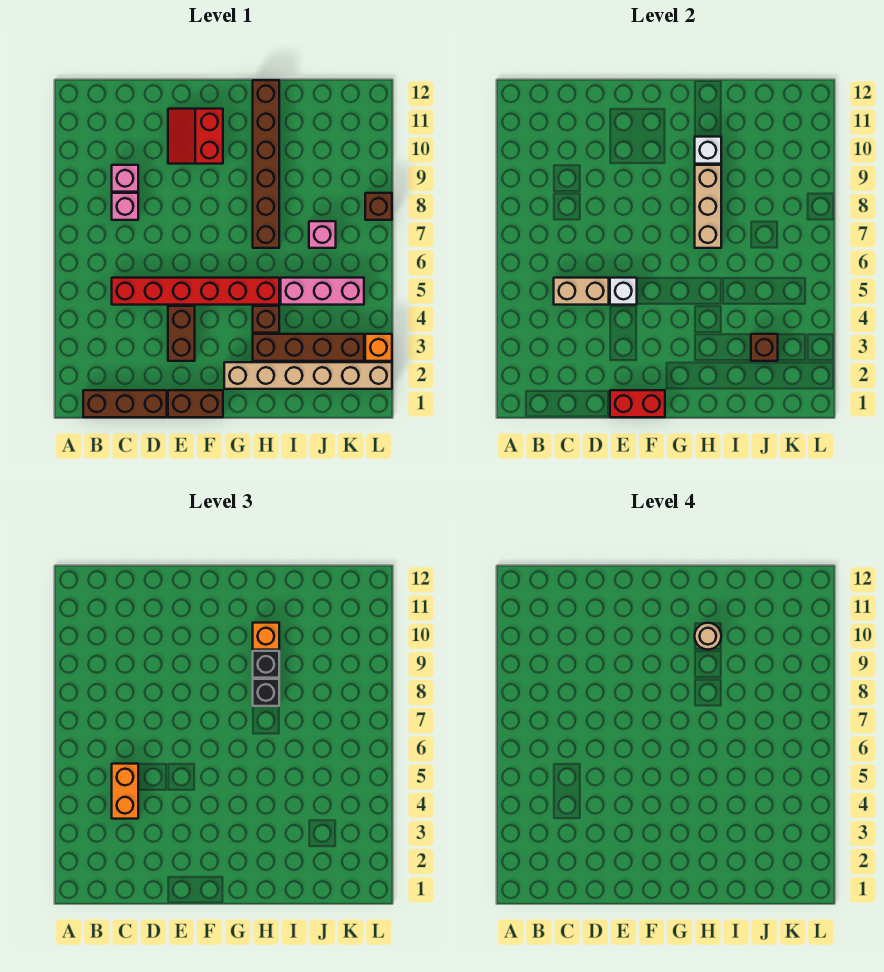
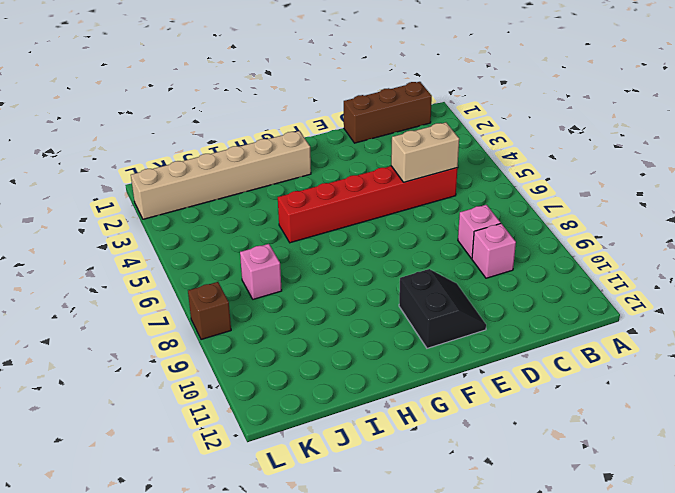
black slope E10:F11 level 1 top F -> red slope E10:F11 level 1 top F
none -> brown brick E1:F1 level 1
none -> brown brick E3:E4 level 1
none -> brown brick H3:K3 level 1

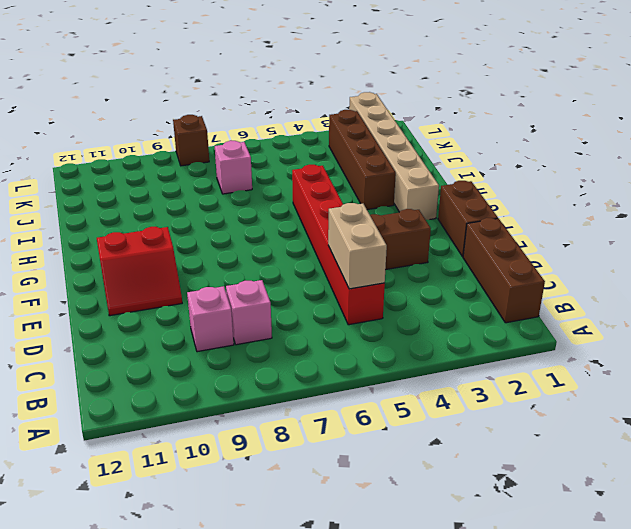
none -> brown brick H4 level 1
none -> brown brick H7:H12 level 1
none -> pink brick I5:K5 level 1

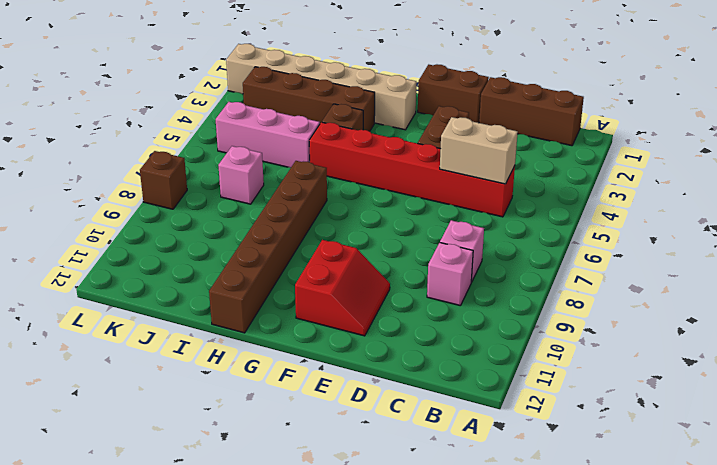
none -> orange brick L3 level 1
none -> red brick E1:F1 level 2
none -> white brick E5 level 2

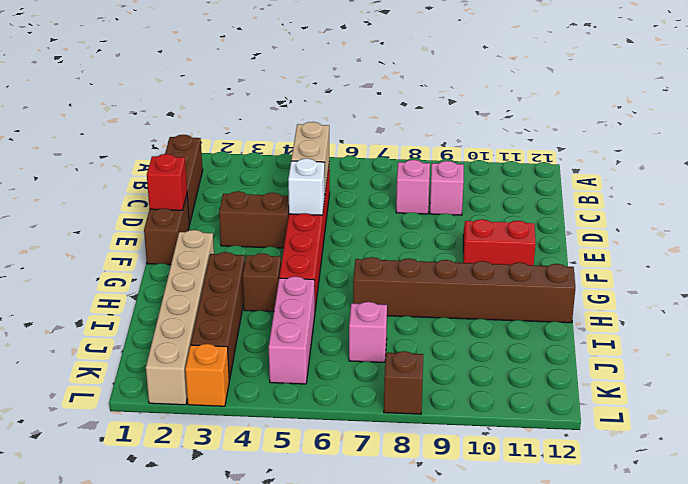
red brick E1 level 2 -> red brick E1:F1 level 2
none -> tan brick H7:H9 level 2
none -> white brick H10 level 2
none -> brown brick J3 level 2

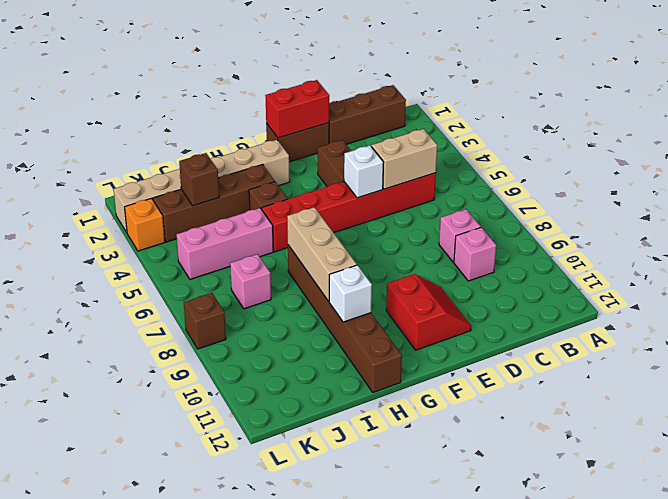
none -> orange brick C4:C5 level 3
none -> black brick H8 level 3
none -> black brick H9 level 3

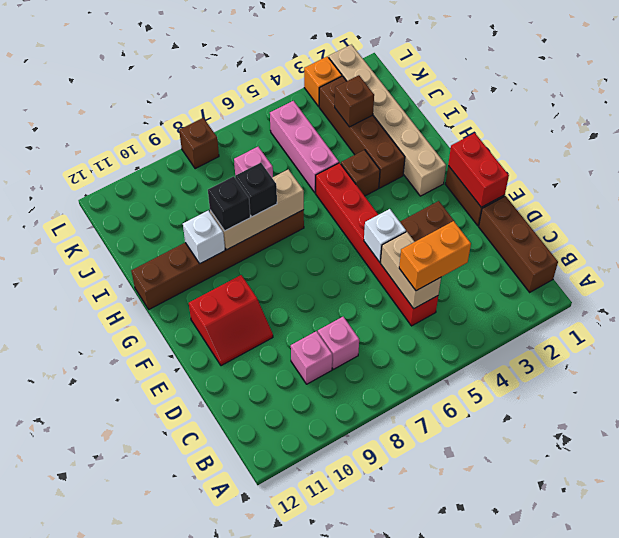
none -> orange brick H10 level 3
none -> tan round brick H10 level 4

